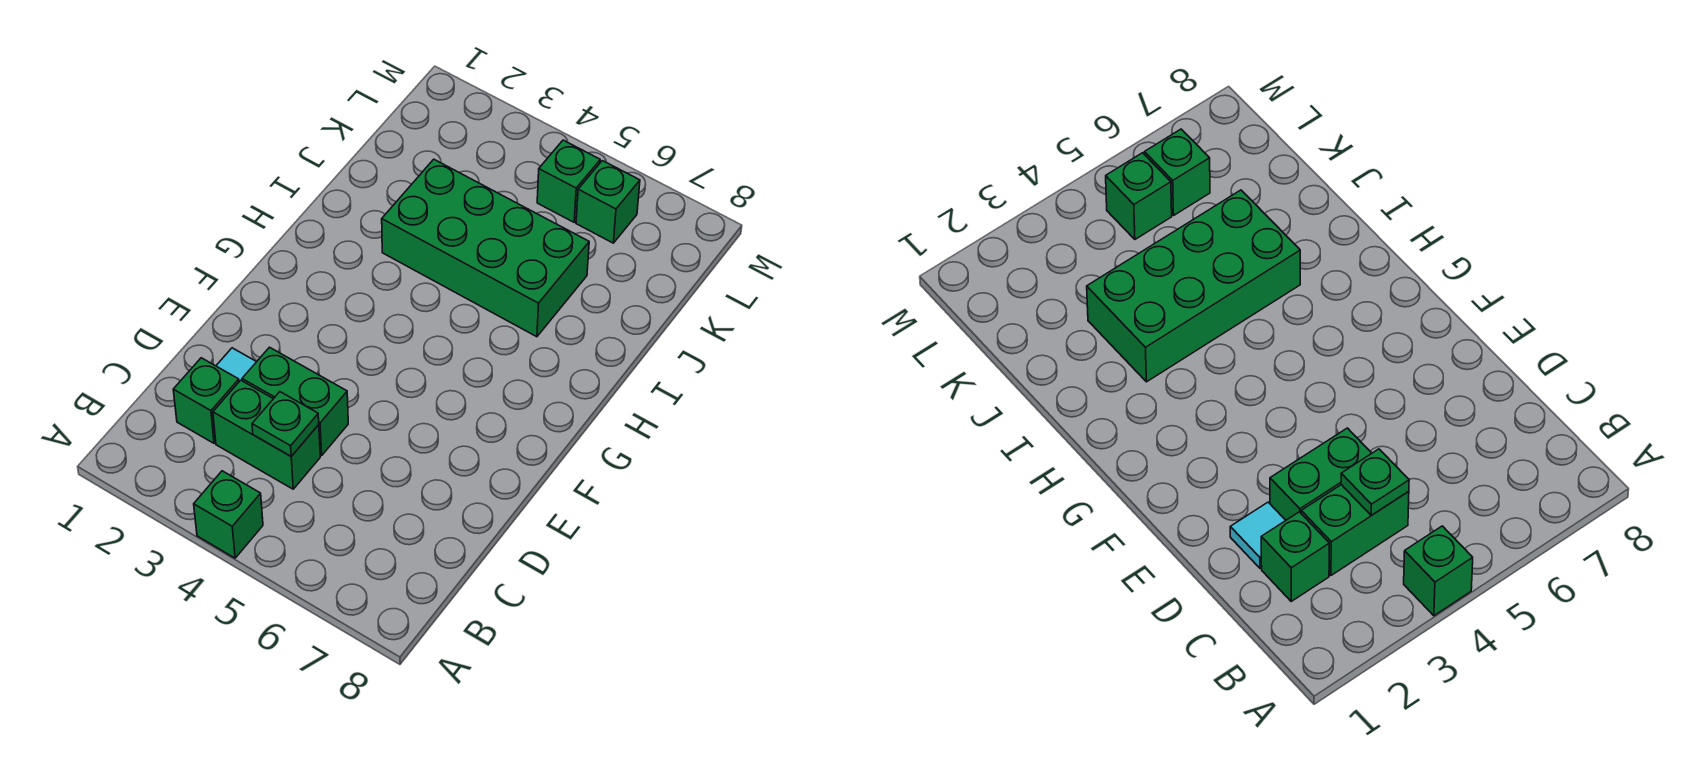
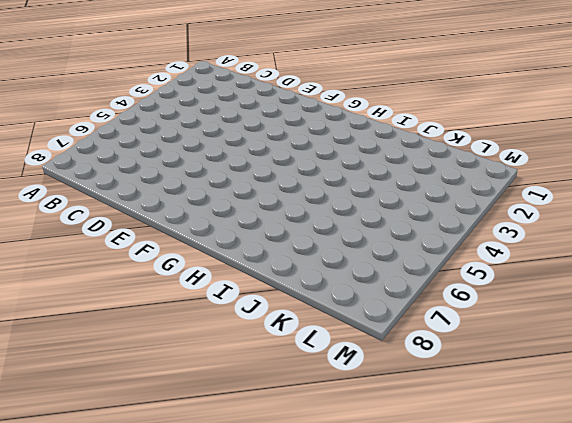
none -> green brick A4 level 1
none -> green brick C2 level 1

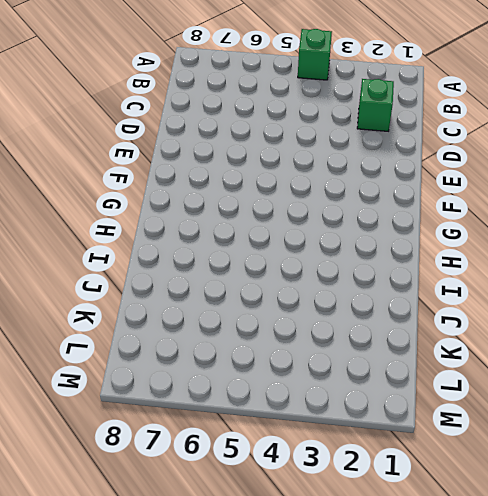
none -> green brick C3:C4 level 1
none -> cyan tile D2 level 1

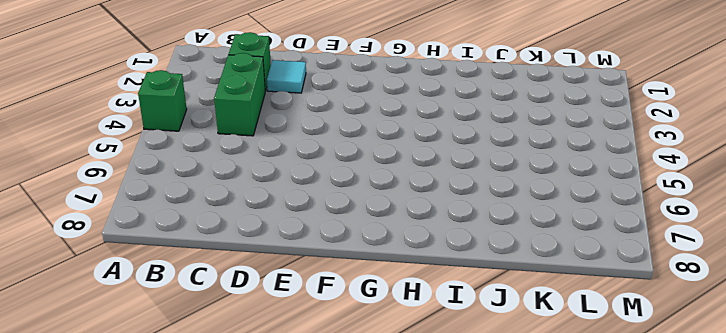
none -> green brick D3:D4 level 1
none -> green brick I3:J6 level 1

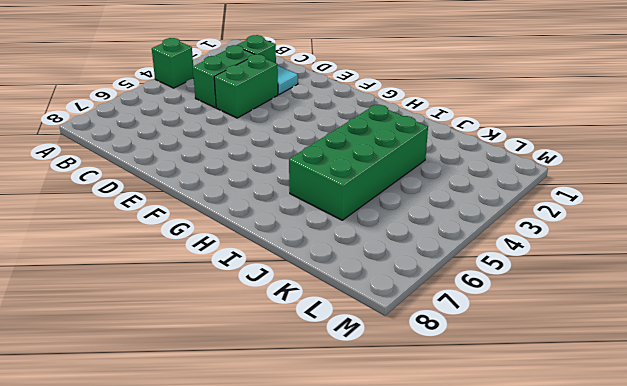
none -> green brick L5 level 1
none -> green brick L6 level 1

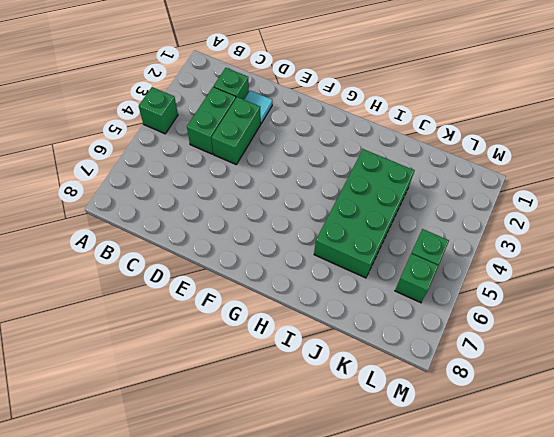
none -> green plate C4 level 2

